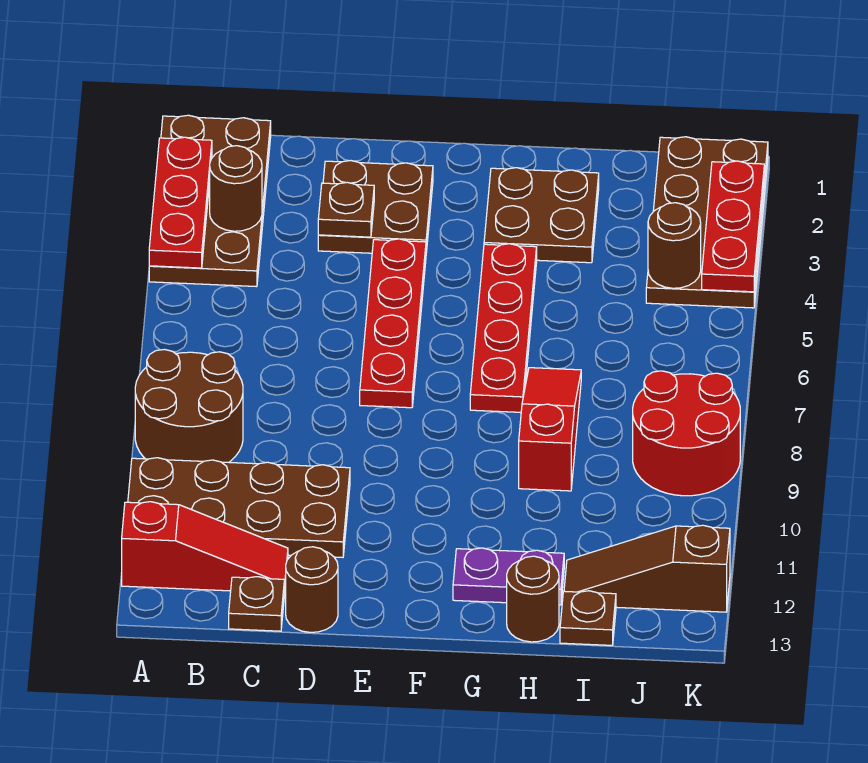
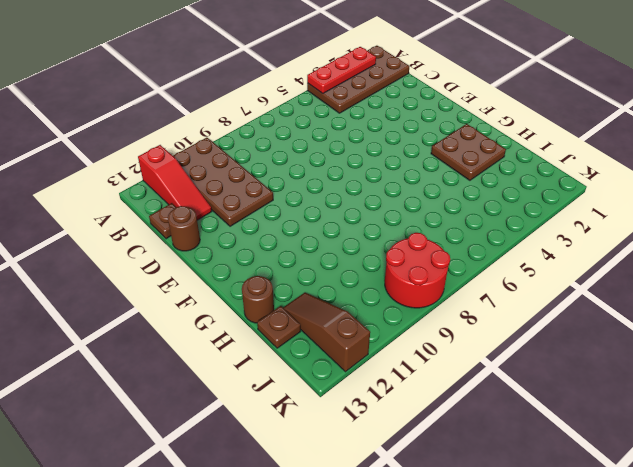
none -> brown round brick A8:B9 level 1
none -> brown plate D2:E3 level 1
none -> red plate E4:E7 level 1

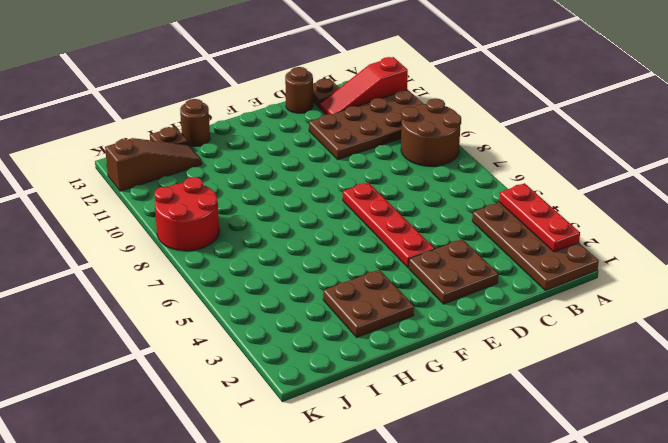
none -> red plate G4:G7 level 1
none -> purple plate G12:H12 level 1
none -> red slope H7:H9 level 1 top 9

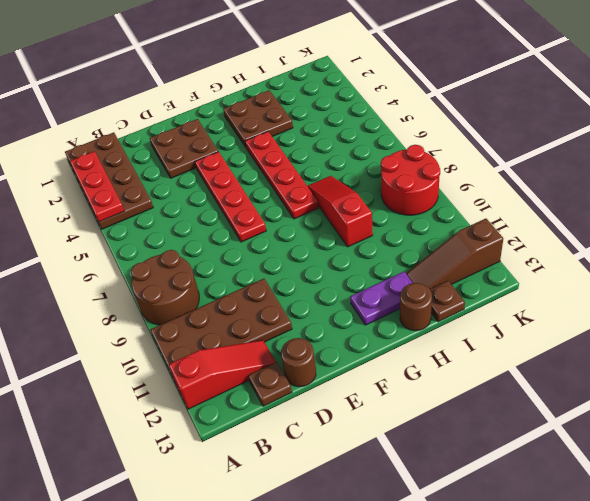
none -> brown plate J1:K4 level 1
none -> brown round brick B3 level 2
none -> brown plate D3 level 2

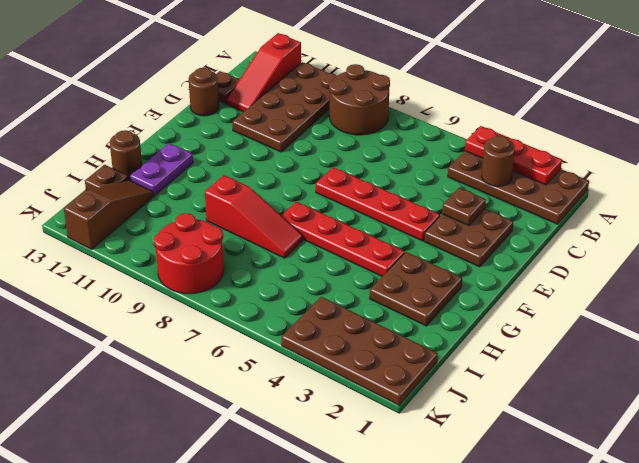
none -> brown round brick J4 level 2
none -> red plate K2:K4 level 2

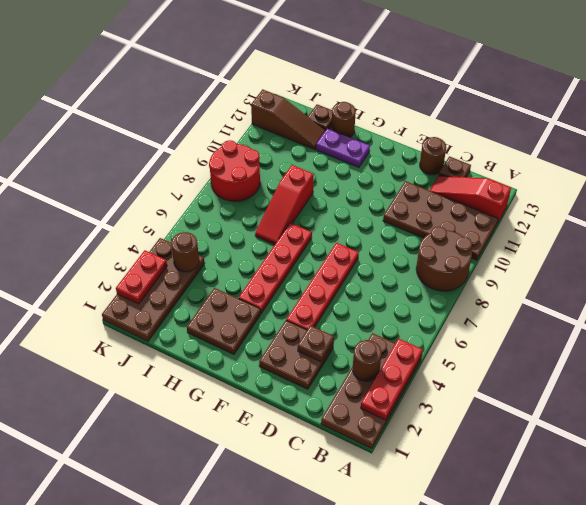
red plate K2:K3 level 2 -> red plate K2:K4 level 2

